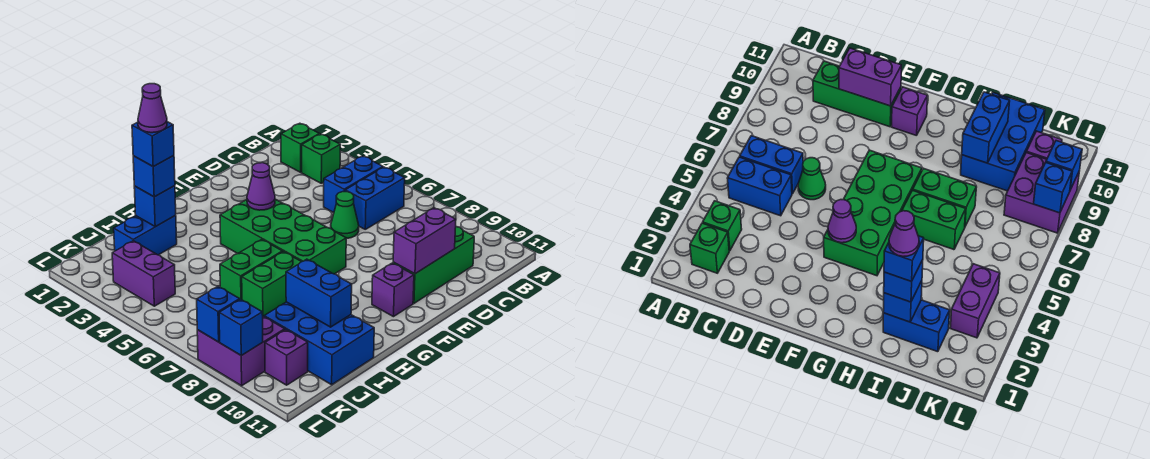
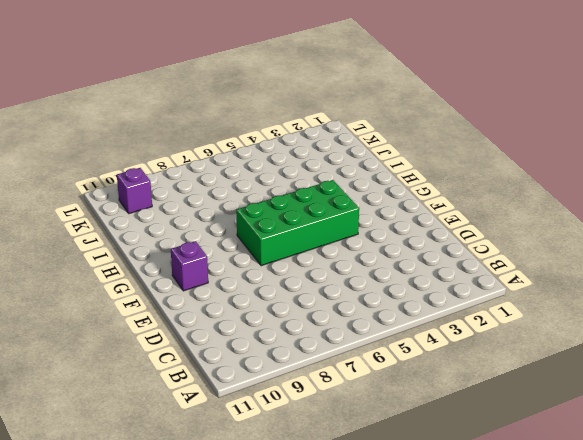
none -> green brick B2 level 1
none -> green brick B3 level 1
none -> blue brick B5:C5 level 1

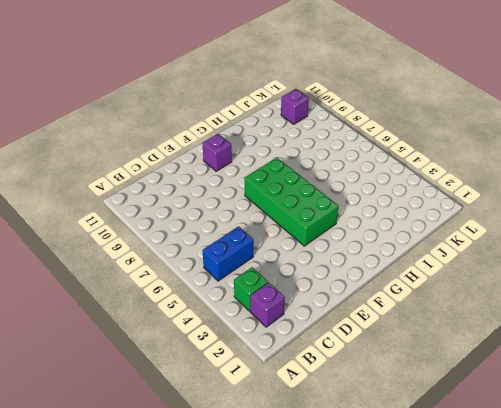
purple brick B2 level 1 -> green brick B2 level 1
none -> blue brick B6:C6 level 1
none -> green brick C10:E10 level 1
none -> green cone D6 level 1

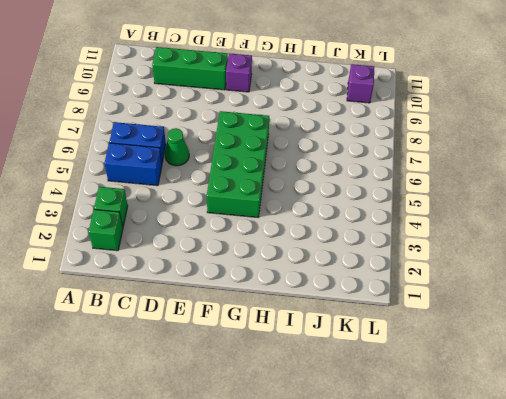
none -> green brick H6:I6 level 1
none -> green brick H7:I7 level 1
none -> blue brick I2:J2 level 1

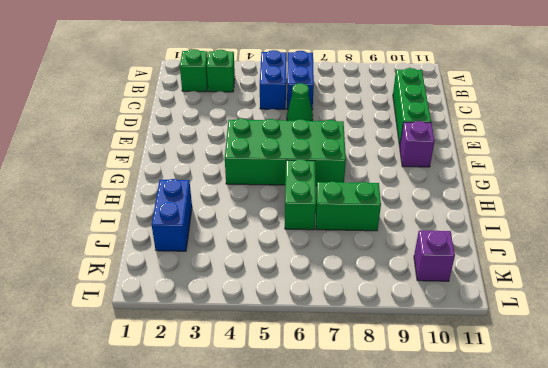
green brick I7:I8 level 1 -> green brick H7:I7 level 1
none -> blue brick I9:J11 level 1
none -> purple brick K3:K4 level 1
none -> purple brick K8:L9 level 1

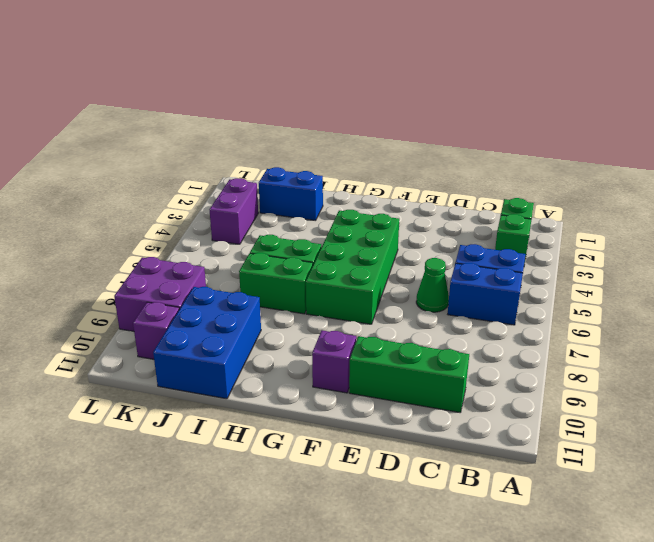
none -> purple brick D10:E10 level 2
none -> purple cone F4 level 2
none -> blue brick I2 level 2

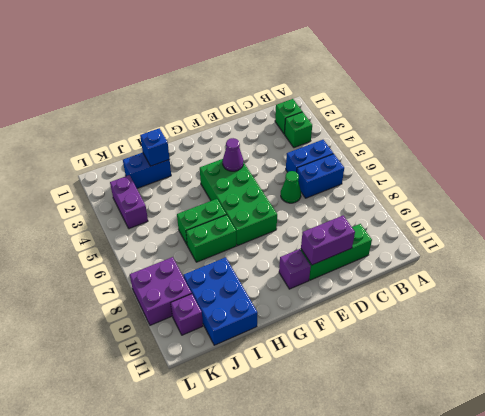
none -> blue brick I9:I10 level 2
none -> blue brick L8 level 2
none -> blue brick L9 level 2

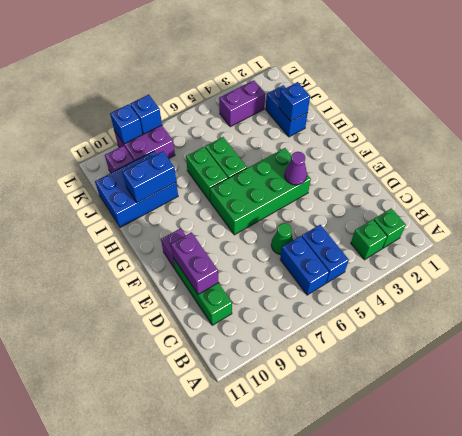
none -> blue brick I2 level 3
none -> blue brick I2 level 4
none -> purple cone I2 level 5

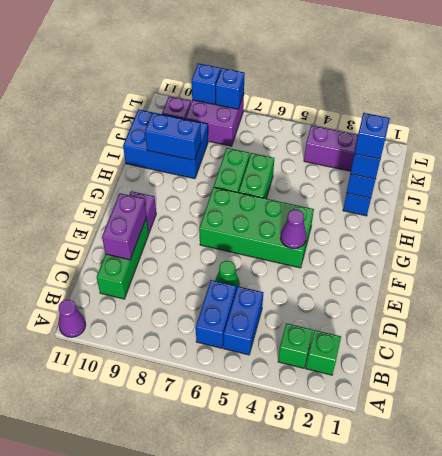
purple cone A11 level 1 -> purple cone I2 level 5

